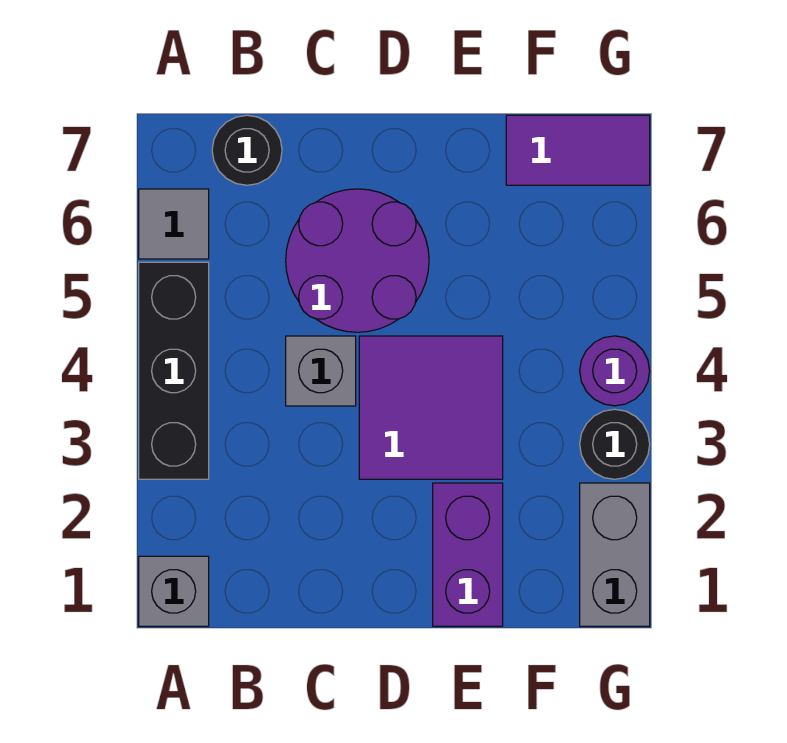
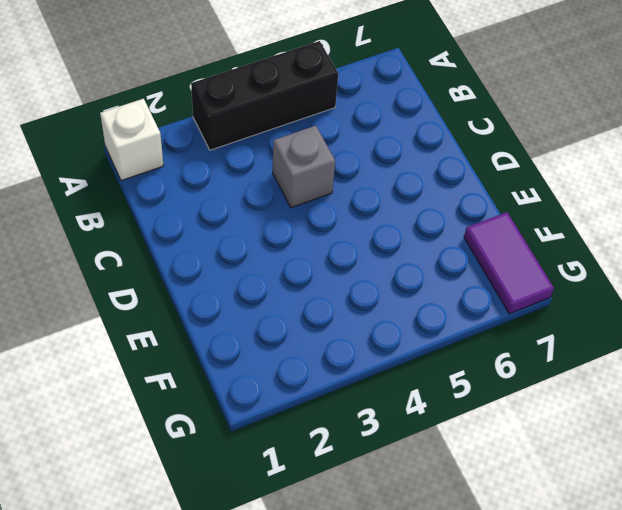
white brick A1 level 1 -> grey brick A1 level 1
none -> grey tile A6 level 1
none -> black round brick B7 level 1
none -> purple round brick C5:D6 level 1

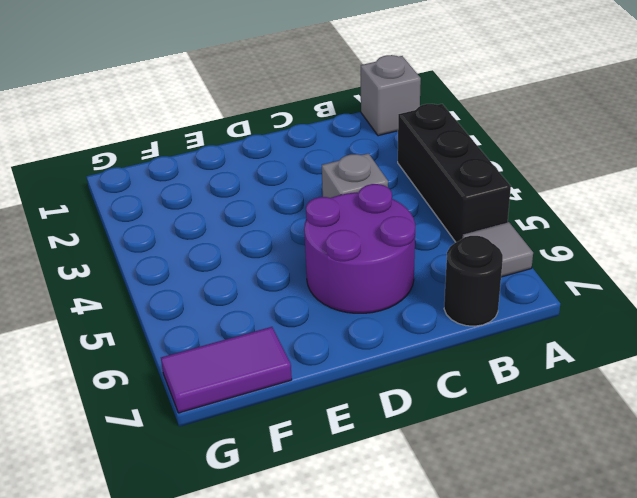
none -> purple tile D3:E4 level 1
none -> purple brick E1:E2 level 1
none -> grey brick G1:G2 level 1

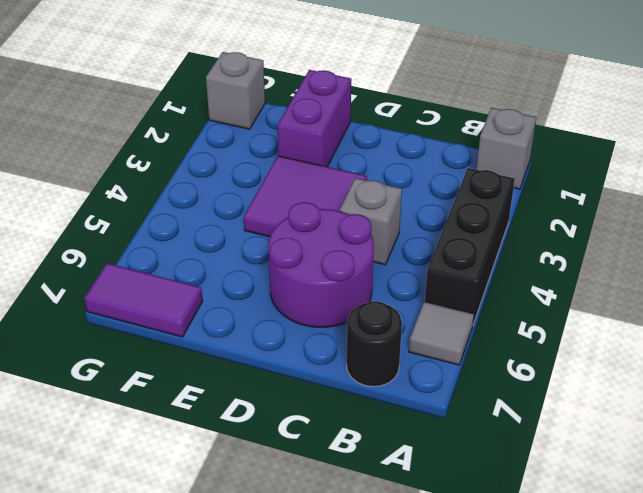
grey brick G1 level 1 -> grey brick G1:G2 level 1
none -> black round brick G3 level 1
none -> purple round brick G4 level 1

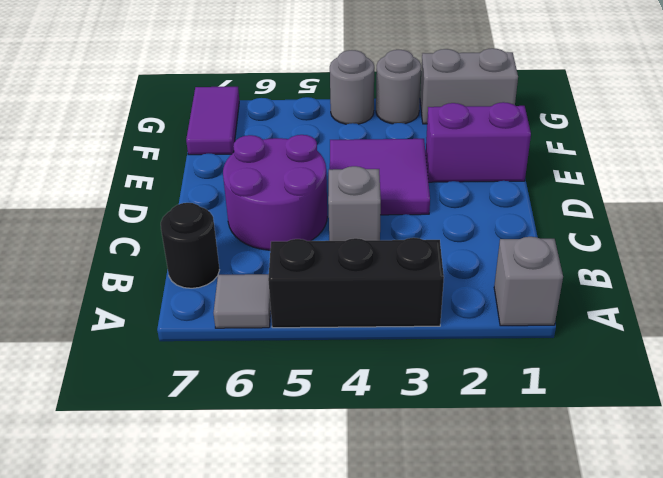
grey round brick G3 level 1 -> black round brick G3 level 1
grey round brick G4 level 1 -> purple round brick G4 level 1

